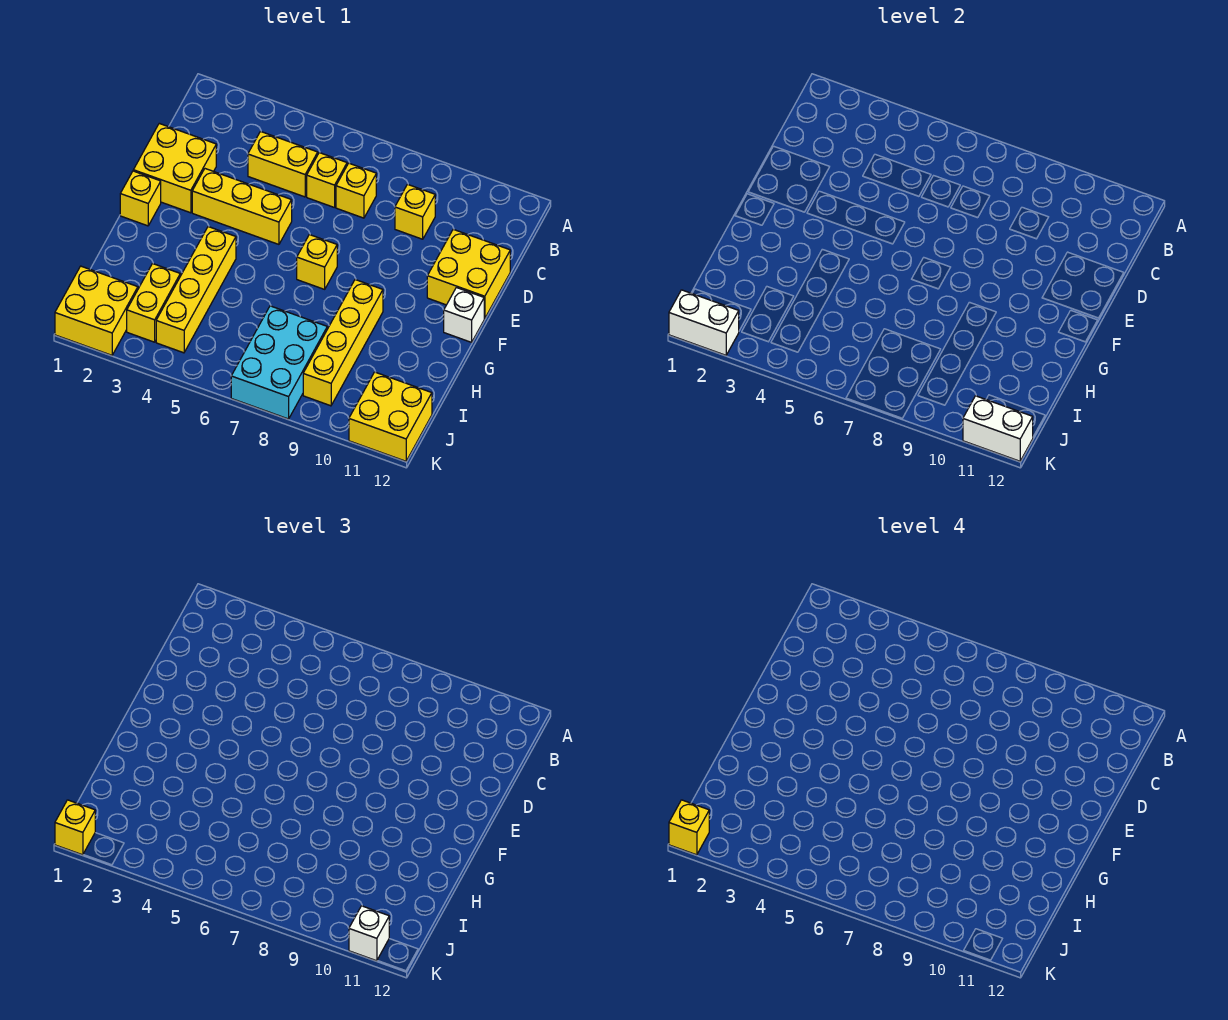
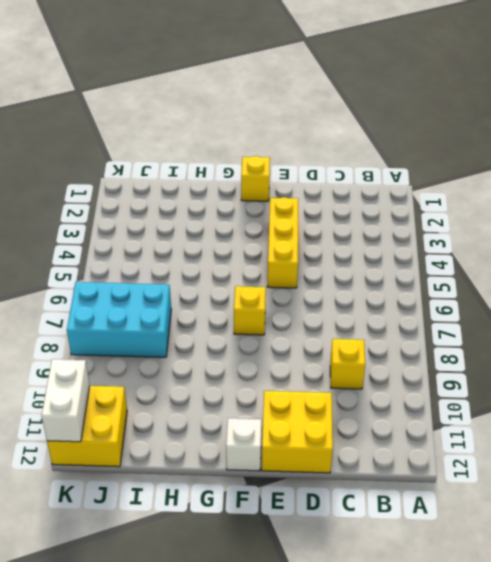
none -> yellow brick C4:C5 level 1
none -> yellow brick C6 level 1
none -> yellow brick C7 level 1

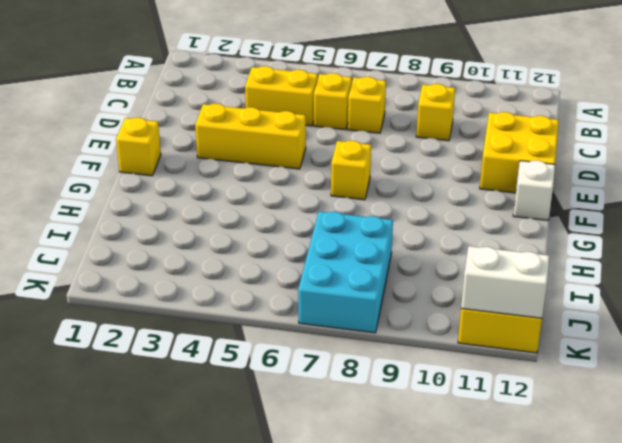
none -> yellow brick D1:E2 level 1
none -> yellow brick G4:J4 level 1
none -> yellow brick G9:J9 level 1

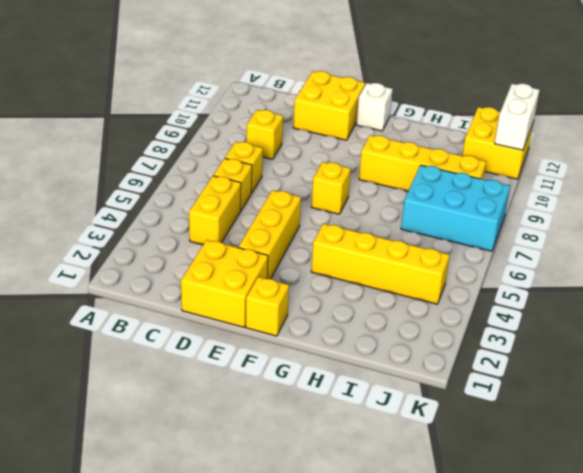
none -> yellow brick I3:J3 level 1
none -> yellow brick J1:K2 level 1
none -> white brick K1:K2 level 2

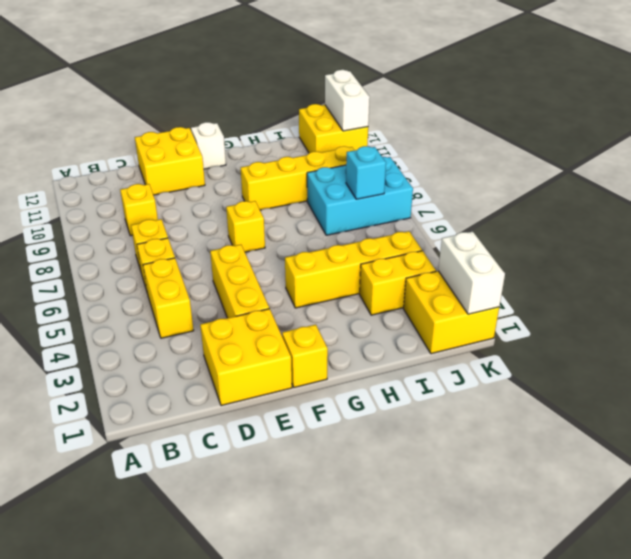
cyan brick J7 level 2 -> none
none -> yellow brick K1 level 3
none -> white brick K11 level 3
none -> yellow brick K1 level 4

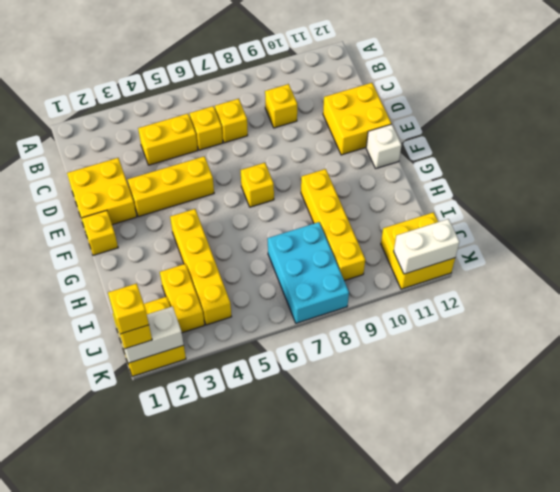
none -> white brick K11 level 3

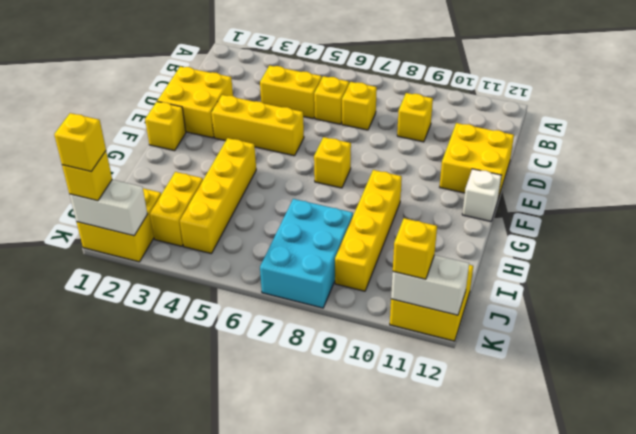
yellow brick K11 level 3 -> white brick K11 level 3

